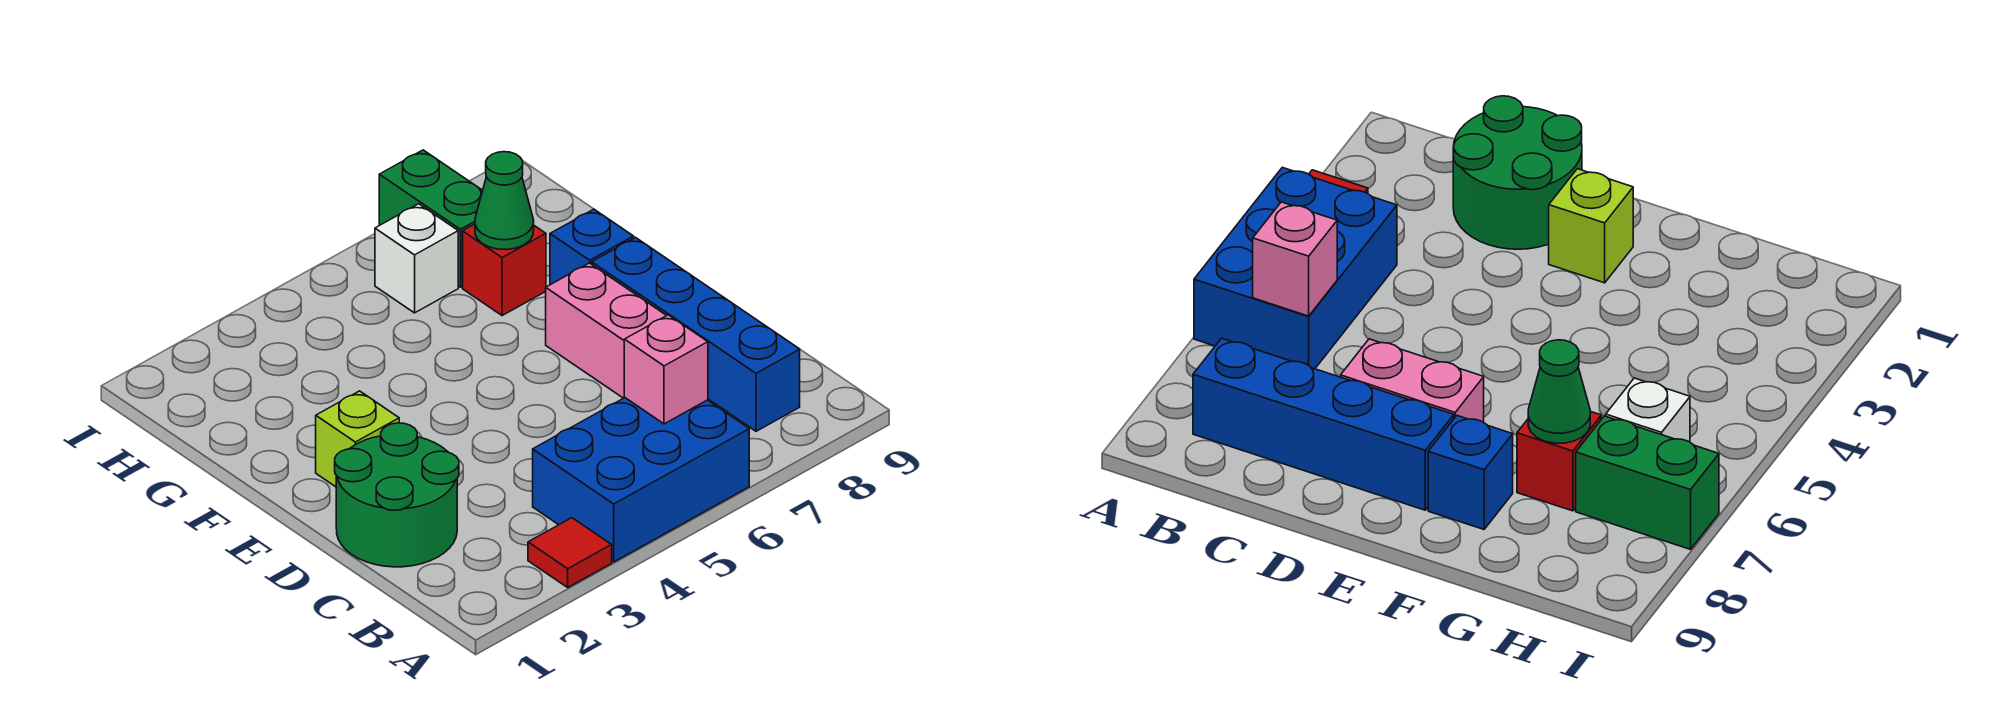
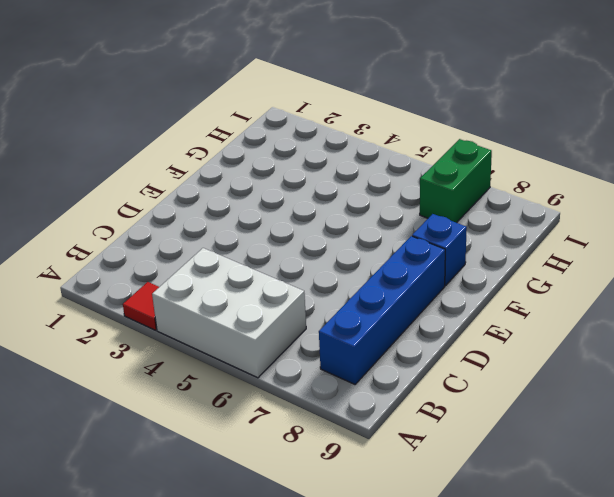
white brick A4:B6 level 1 -> blue brick A4:B6 level 1
none -> green round brick C1:D2 level 1
none -> pink brick D7:E7 level 1
none -> lime brick E2 level 1

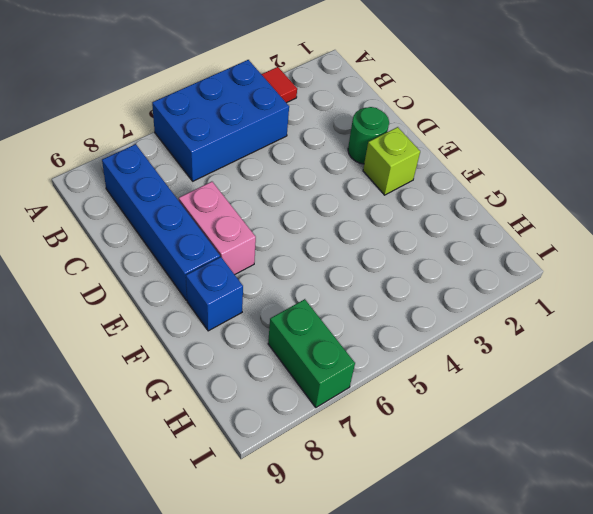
green round brick D2 level 1 -> green round brick C1:D2 level 1
none -> red brick G7 level 1
none -> white brick H6 level 1
none -> pink brick B6 level 2

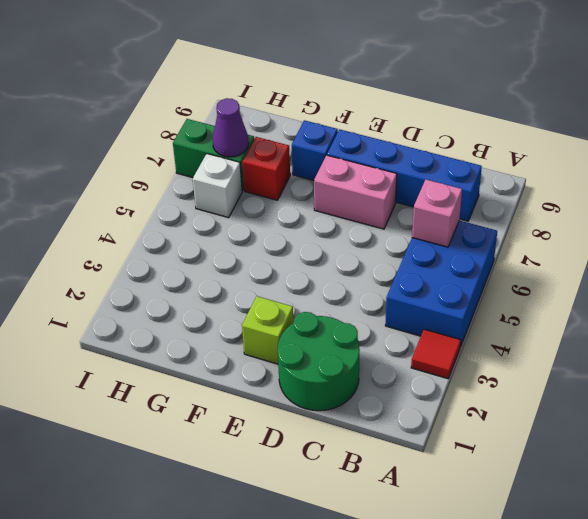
purple cone H7 level 2 -> none
none -> green cone G7 level 2

